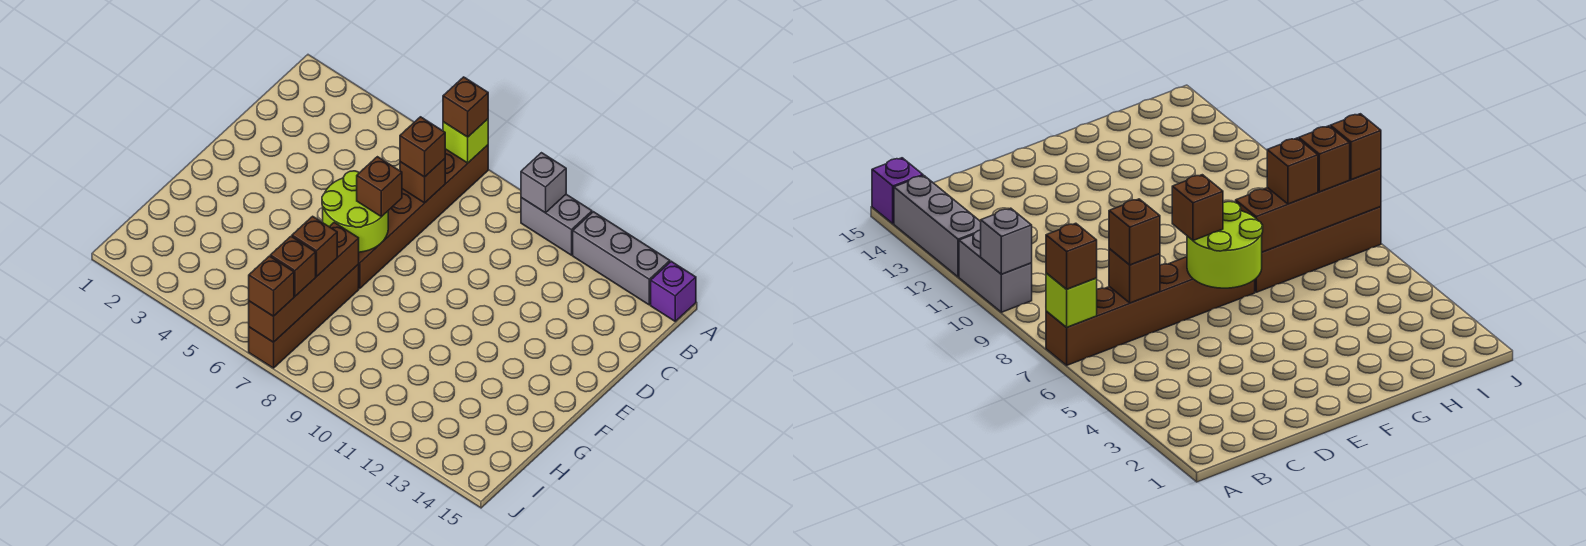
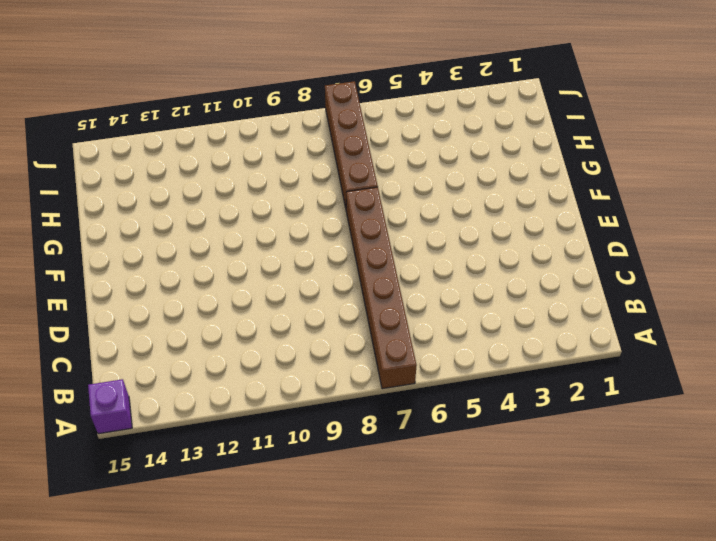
none -> grey brick A10:A11 level 1
none -> grey brick A12:A14 level 1
none -> lime brick A7 level 2

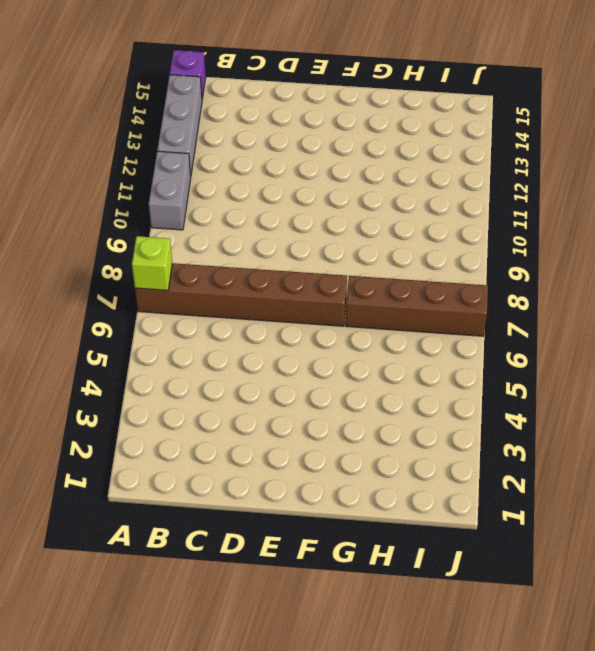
none -> grey brick A10 level 2
none -> brown brick C7 level 2
none -> lime round brick E6:F7 level 2

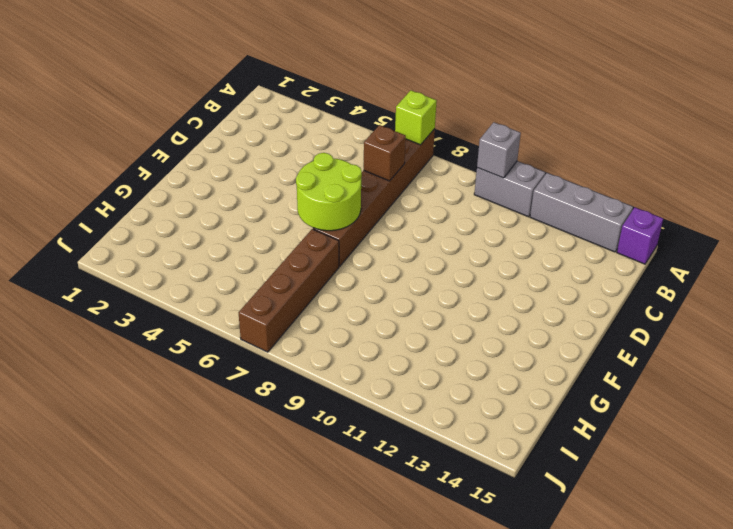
none -> brown brick G7:J7 level 2
none -> brown brick A7 level 3
none -> brown brick C7 level 3

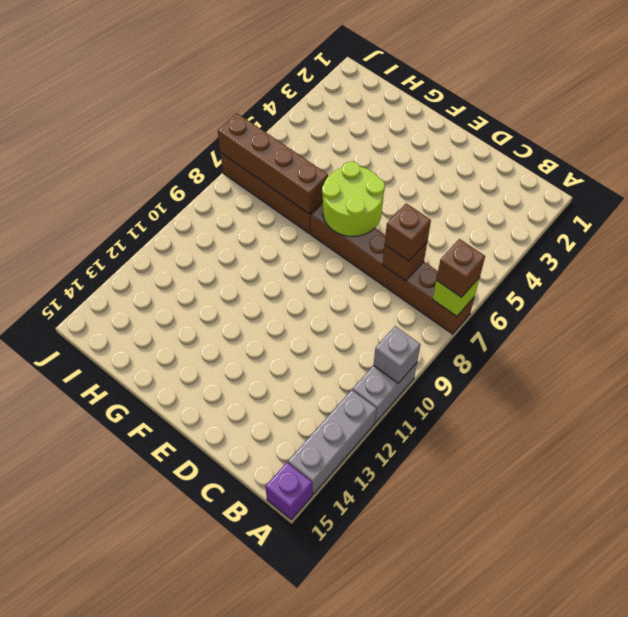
none -> brown brick E7 level 3
none -> brown brick H7 level 3
none -> brown brick I7 level 3

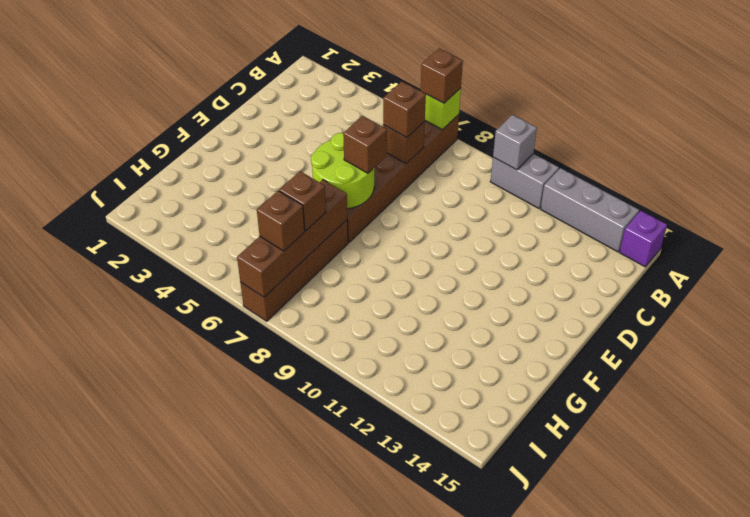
none -> brown brick J7 level 3

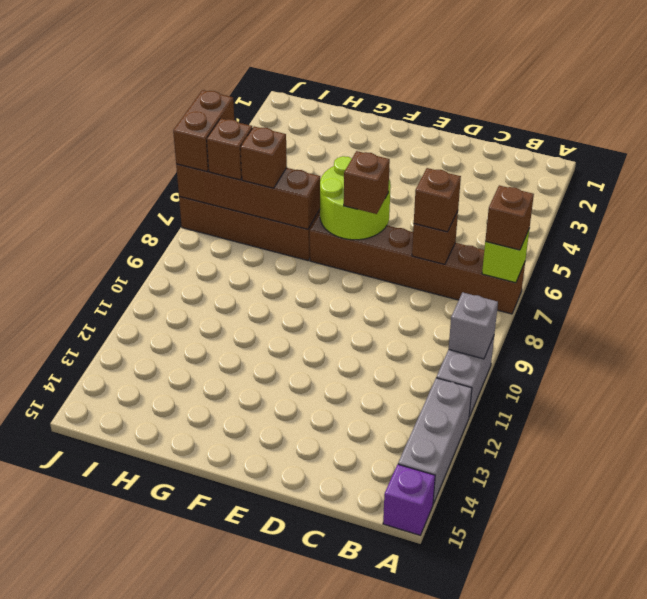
brown brick J6:J7 level 3 -> brown brick J7 level 3

